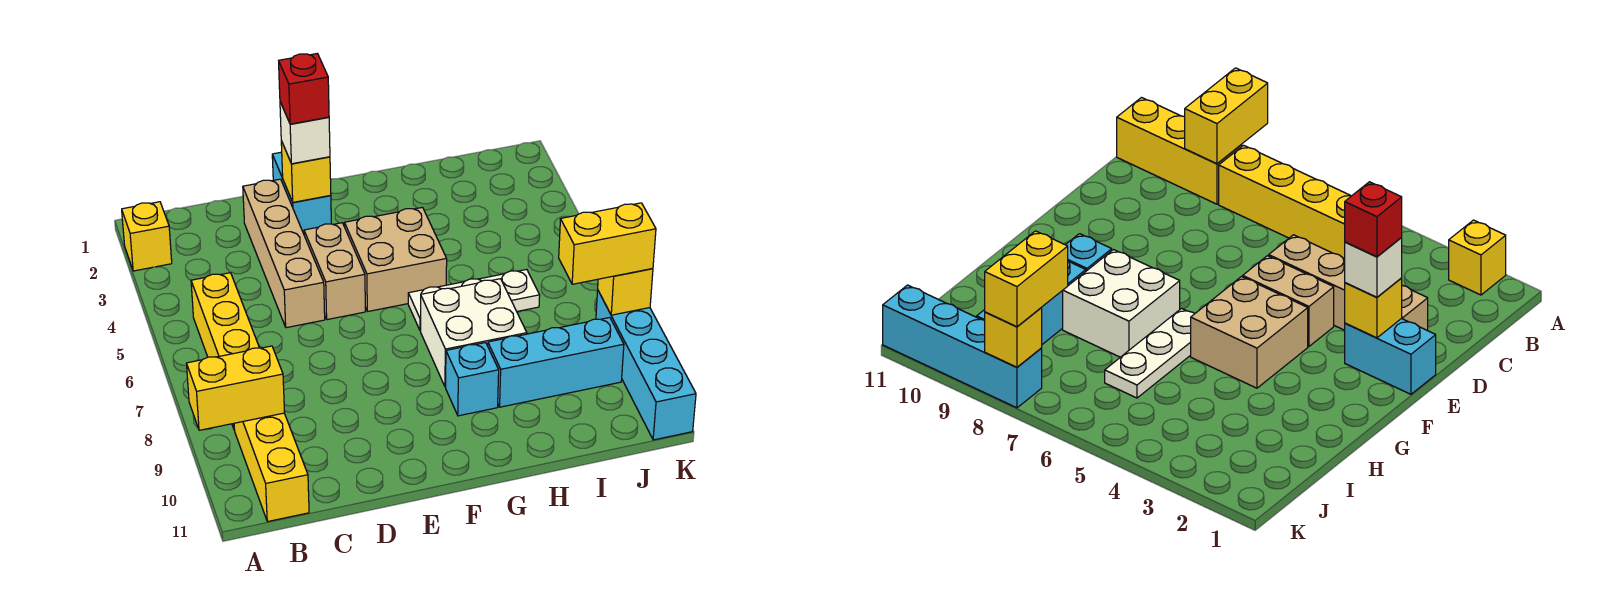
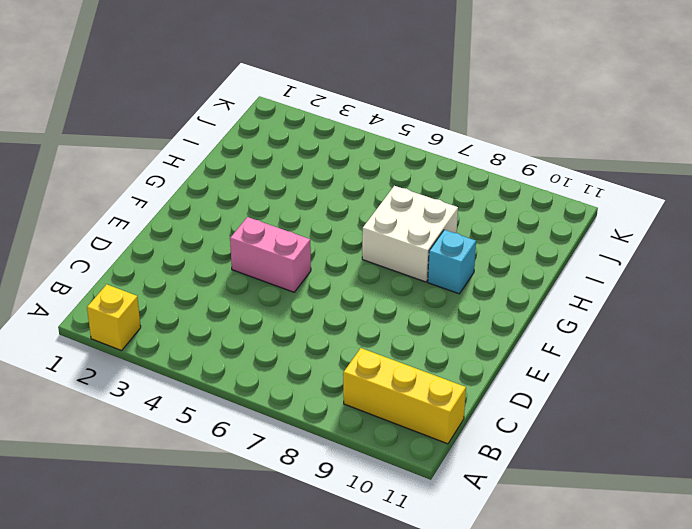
pink brick E4:E5 level 1 -> tan brick E4:E5 level 1
none -> yellow brick B5:B8 level 1
none -> tan brick D2:D5 level 1
none -> cyan brick E1:E2 level 1

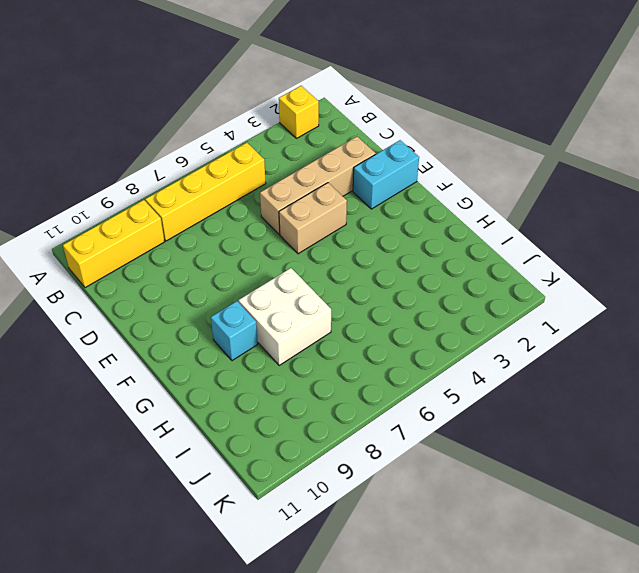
none -> tan brick F4:G5 level 1
none -> white plate G6:I6 level 1
none -> cyan brick H9:J9 level 1

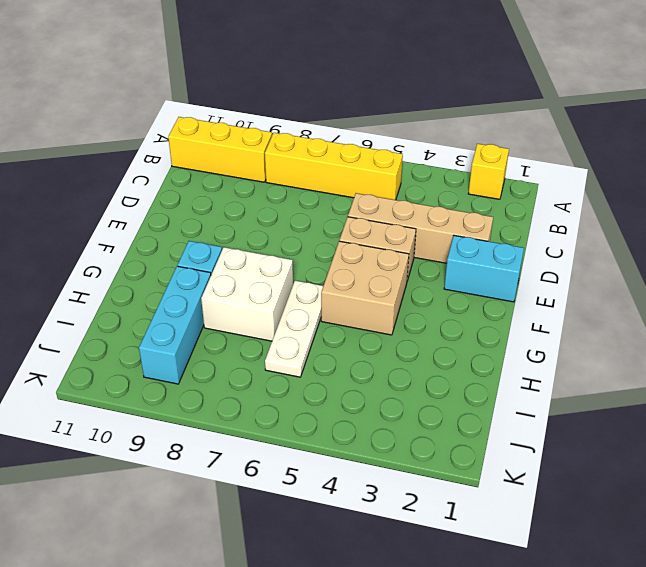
none -> cyan brick K8:K11 level 1
none -> yellow brick A9:B9 level 2
none -> yellow brick E2 level 2

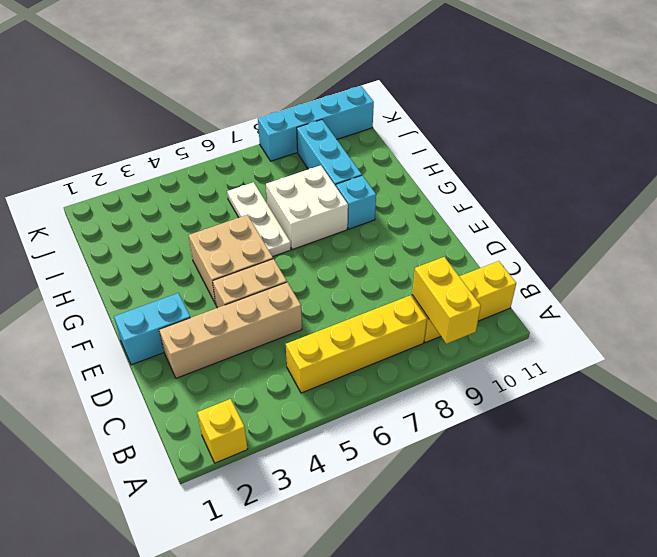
none -> yellow brick E2 level 2
none -> yellow brick K8 level 2
none -> white brick E2 level 3

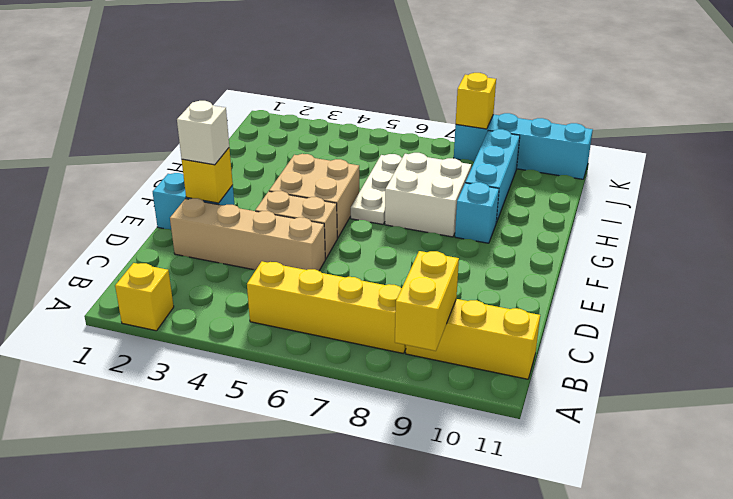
none -> yellow brick J8:K8 level 3
none -> red brick E2 level 4

